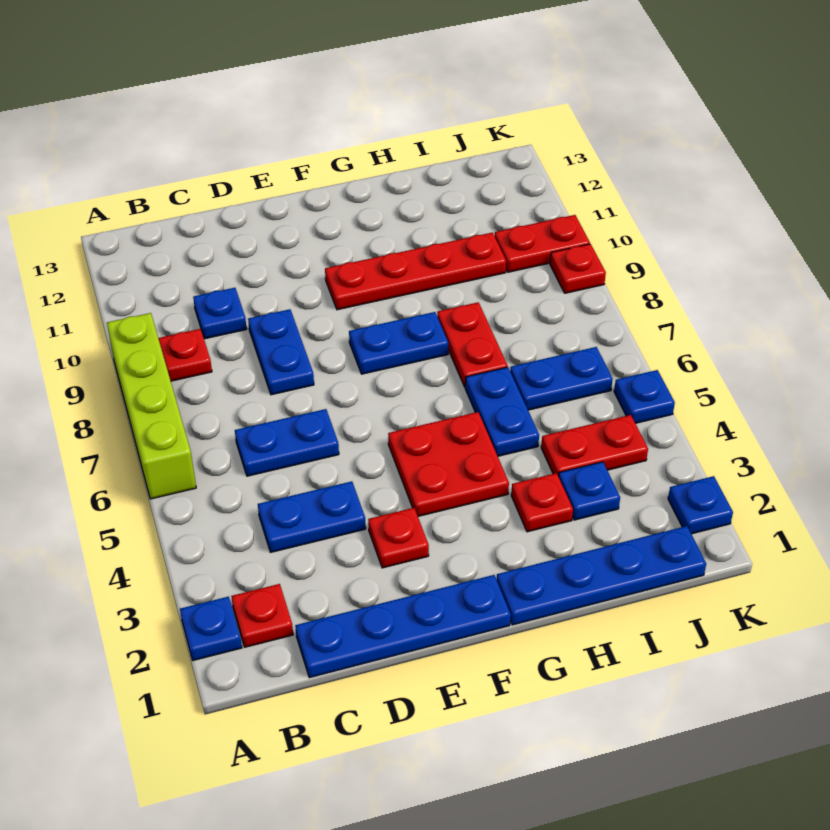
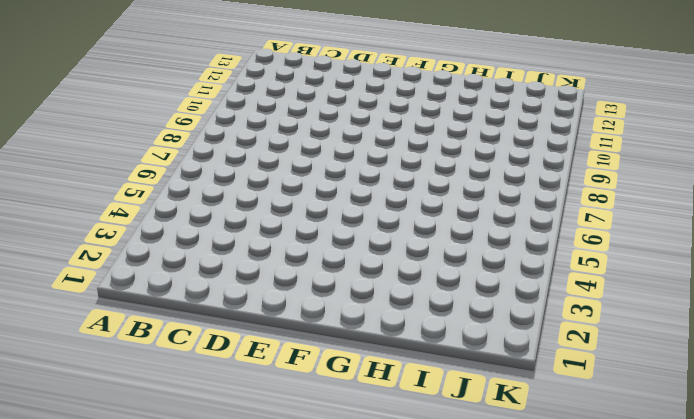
none -> blue plate A2 level 1
none -> lime brick A6:A9 level 1
none -> red plate B2 level 1

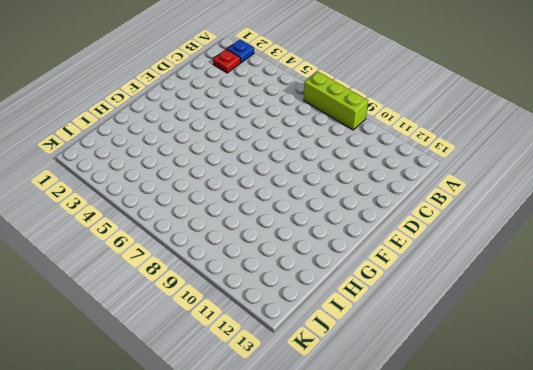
lime brick A7:A9 level 1 -> lime brick A6:A9 level 1
none -> red plate B9 level 1
none -> blue plate C1:F1 level 1
none -> blue plate C4:D4 level 1

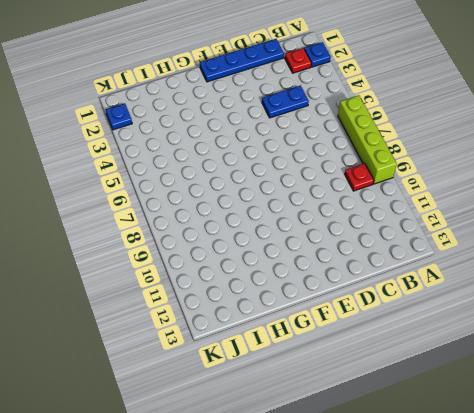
none -> blue plate C6:D6 level 1
none -> blue plate C10 level 1
none -> blue plate D8:D9 level 1

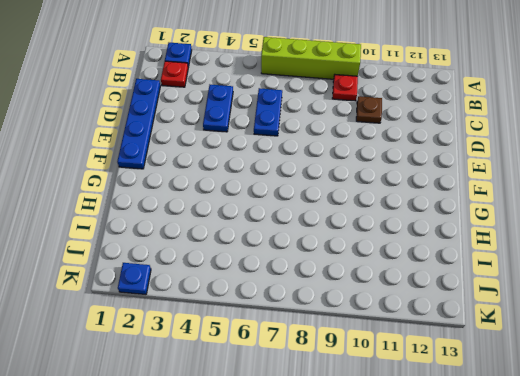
brown plate C10 level 1 -> blue plate C10 level 1
none -> blue plate D8:D9 level 1
none -> red plate E3 level 1
none -> red plate F4:G5 level 1

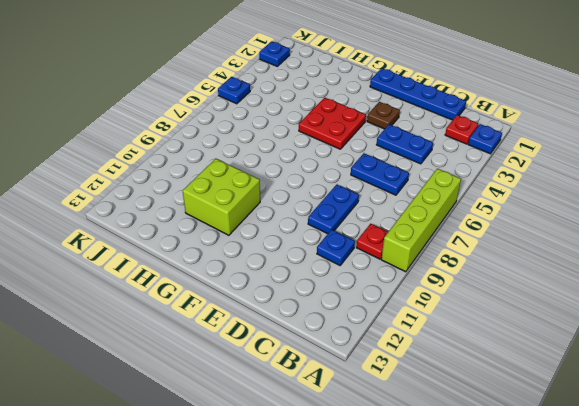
brown plate E3 level 1 -> red plate E3 level 1
lime brick G10:H11 level 1 -> red plate F10:I10 level 1
none -> blue plate F8:G8 level 1
none -> blue plate G1:J1 level 1
none -> red plate H3 level 1

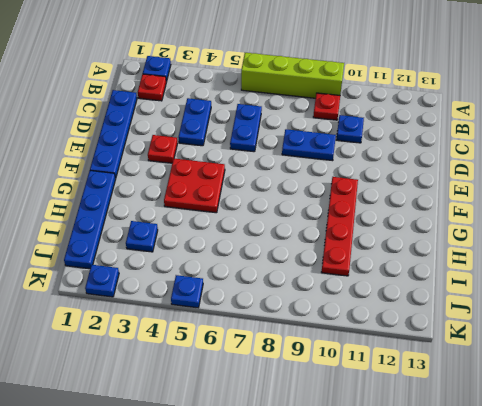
none -> blue plate F8:G8 level 1
none -> red plate H3 level 1
none -> blue plate H5:H6 level 1

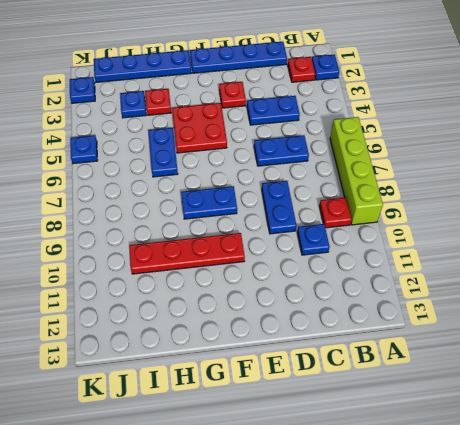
none -> red plate H7:H8 level 1
none -> red plate I4:J4 level 1
none -> blue plate I6:J6 level 1

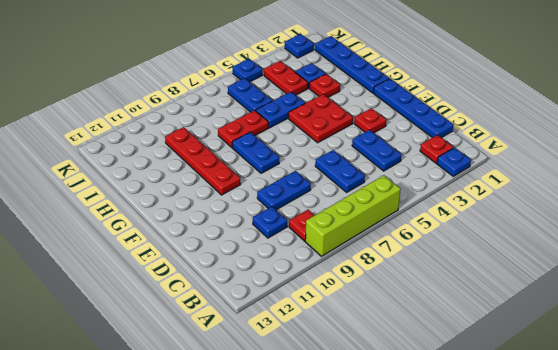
none -> red plate J10:K10 level 1
none -> red plate K9 level 1

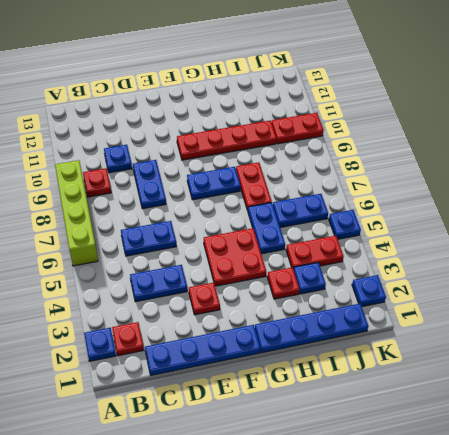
none -> red plate K9 level 1

